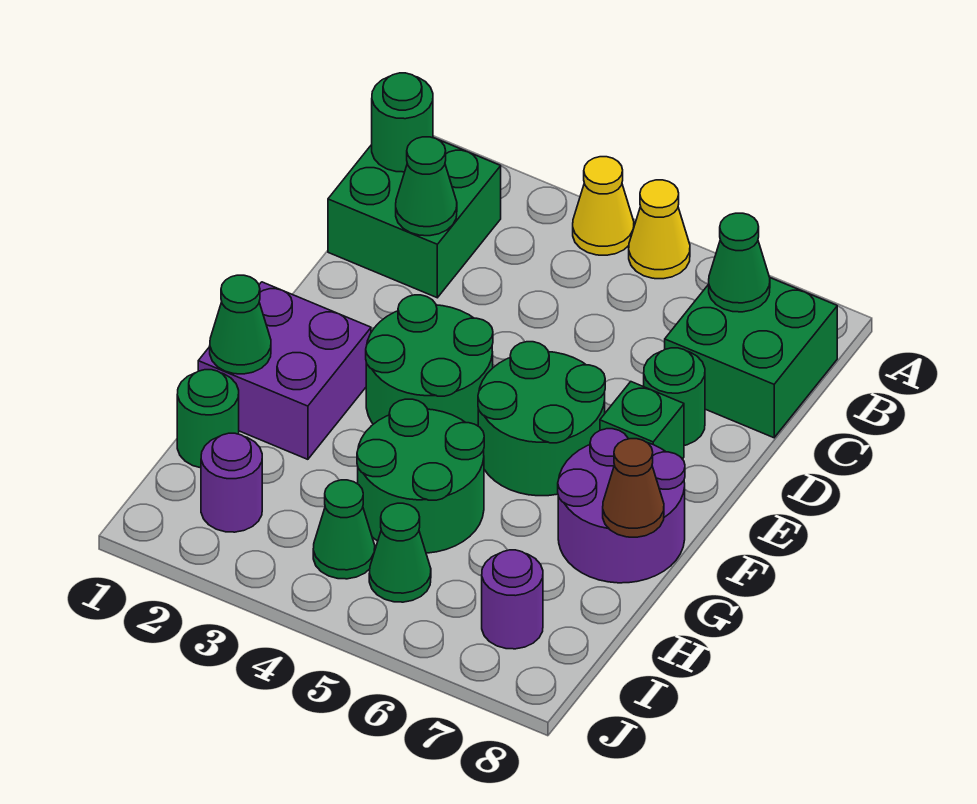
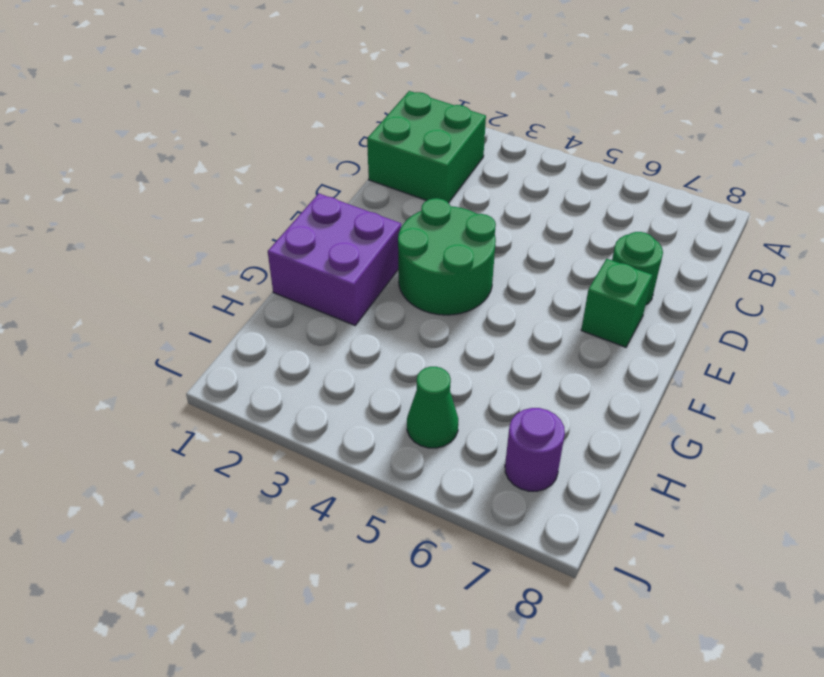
none -> yellow cone A4 level 1
none -> yellow cone A5 level 1
none -> green brick B7:C8 level 1

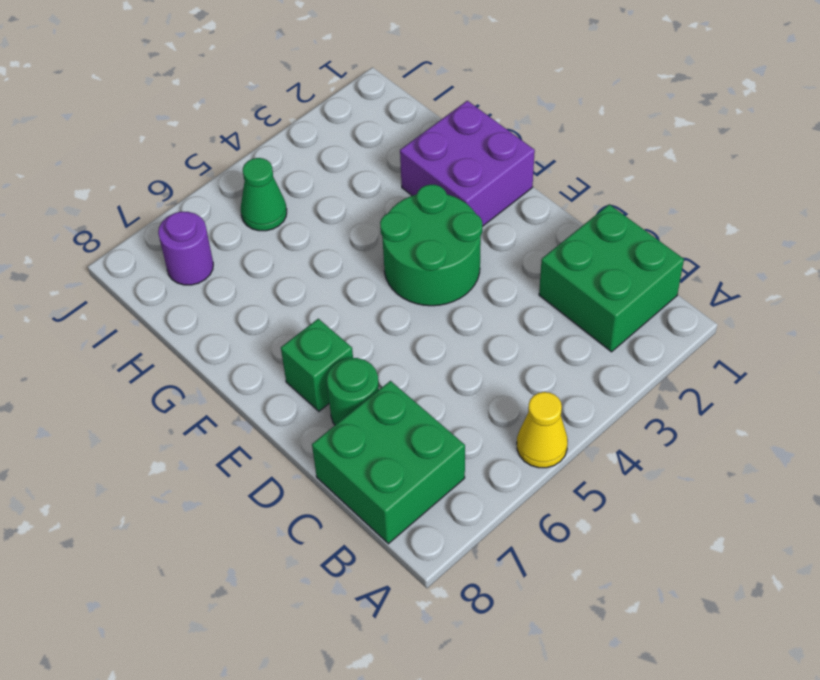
none -> yellow cone A4 level 1
none -> green round brick E5:F6 level 1
none -> purple round brick F7:G8 level 1

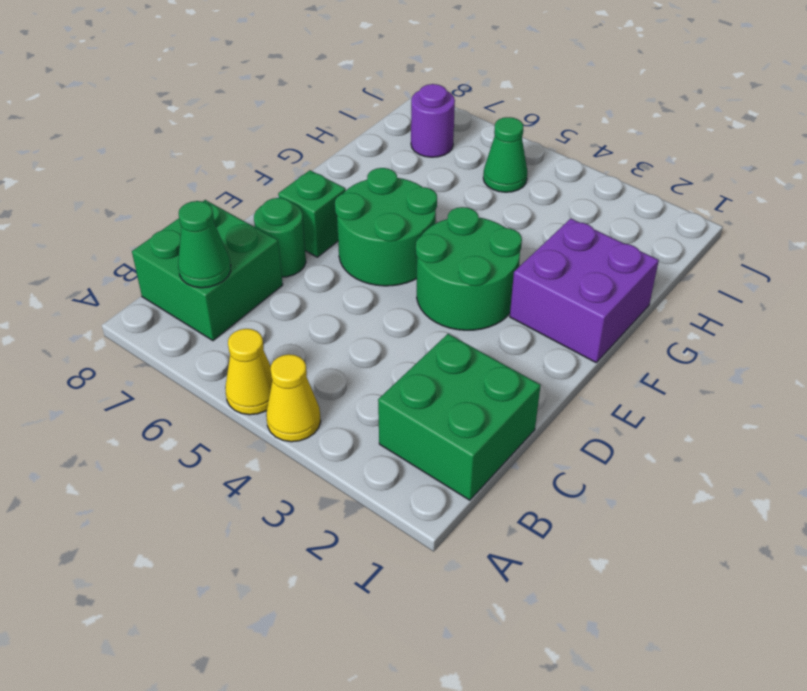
none -> purple round brick F7:G8 level 1
none -> green round brick G4:H5 level 1
none -> green round brick H1 level 1

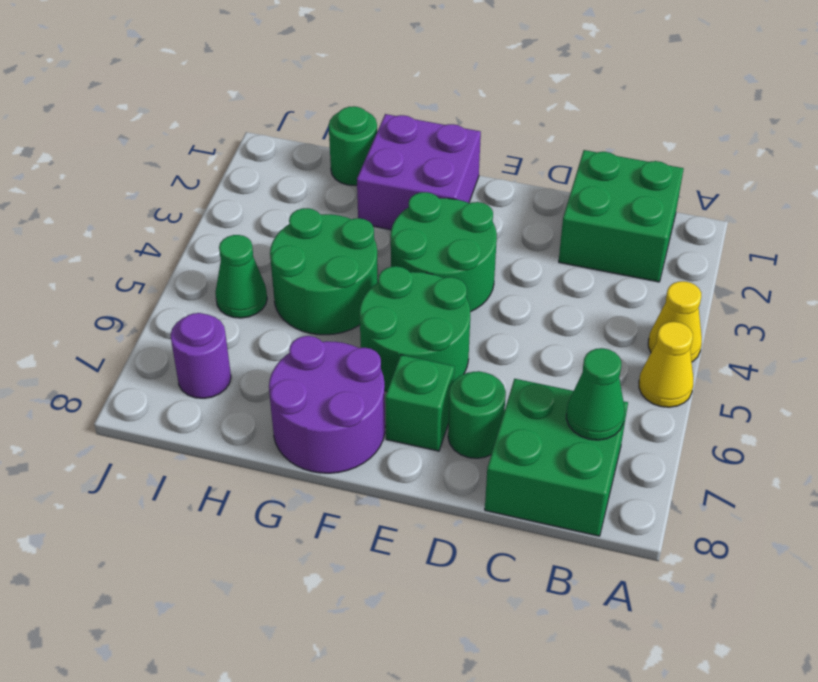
none -> purple round brick I2 level 1
none -> green cone I4 level 1
none -> green round brick B1 level 2

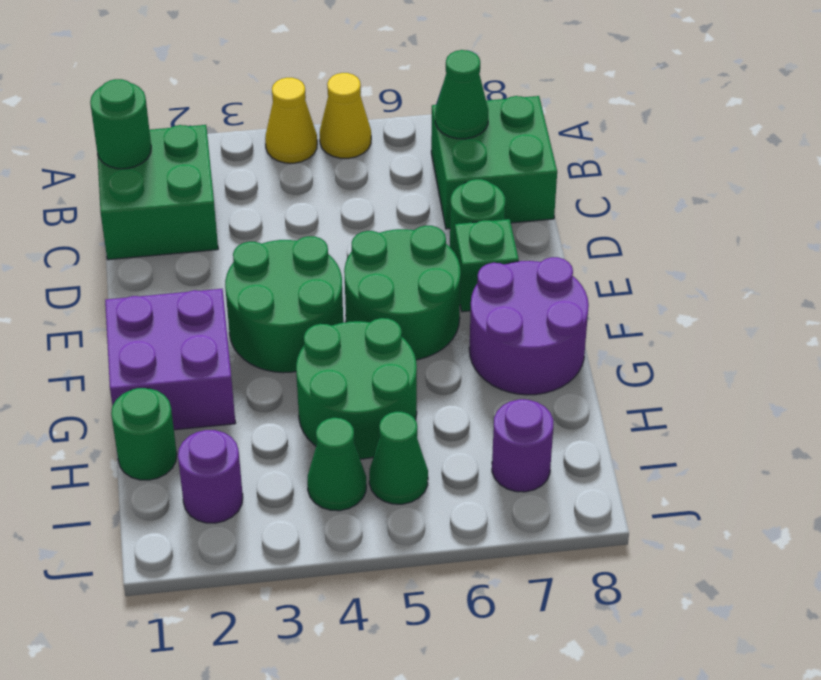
none -> green cone C2 level 2
none -> green cone G1 level 2
none -> brown cone G8 level 2

